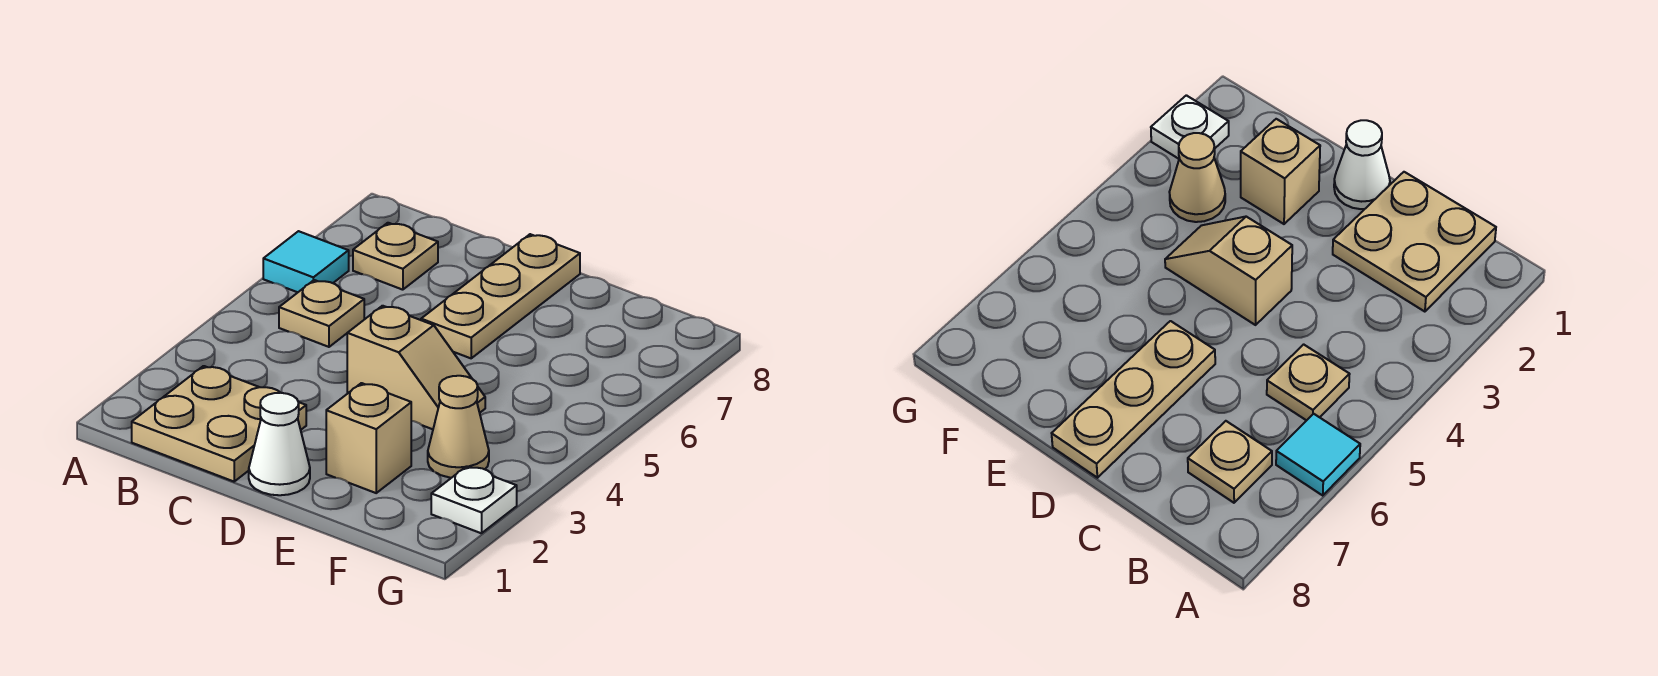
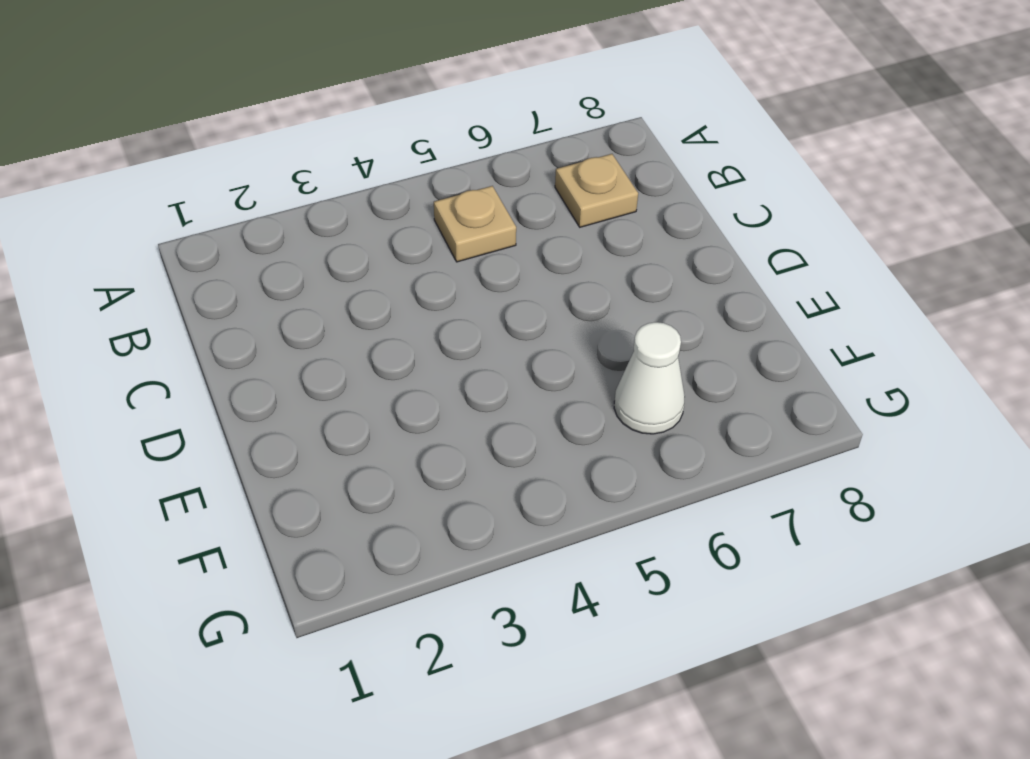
white cone F6 level 1 -> white cone D1 level 1
none -> cyan tile A6 level 1
none -> tan plate B1:C2 level 1

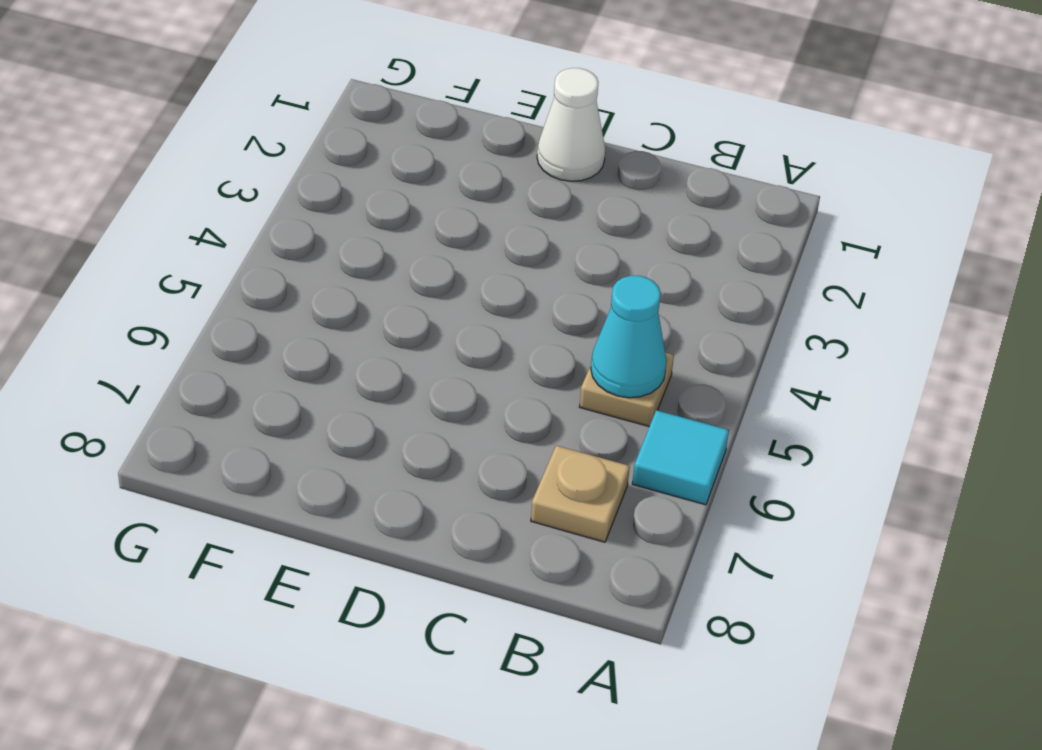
cyan cone B5 level 2 -> none
none -> tan plate B1:C2 level 1
none -> tan slope D4:E4 level 1 top D

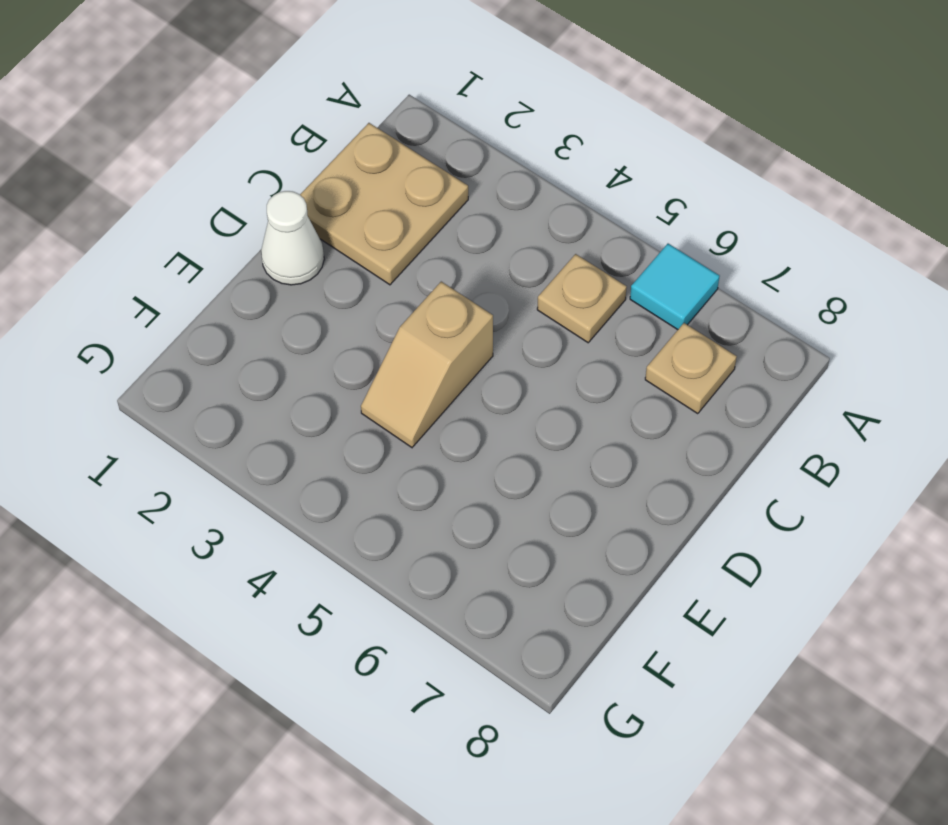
none -> tan plate D6:D8 level 1
none -> tan brick E2 level 1

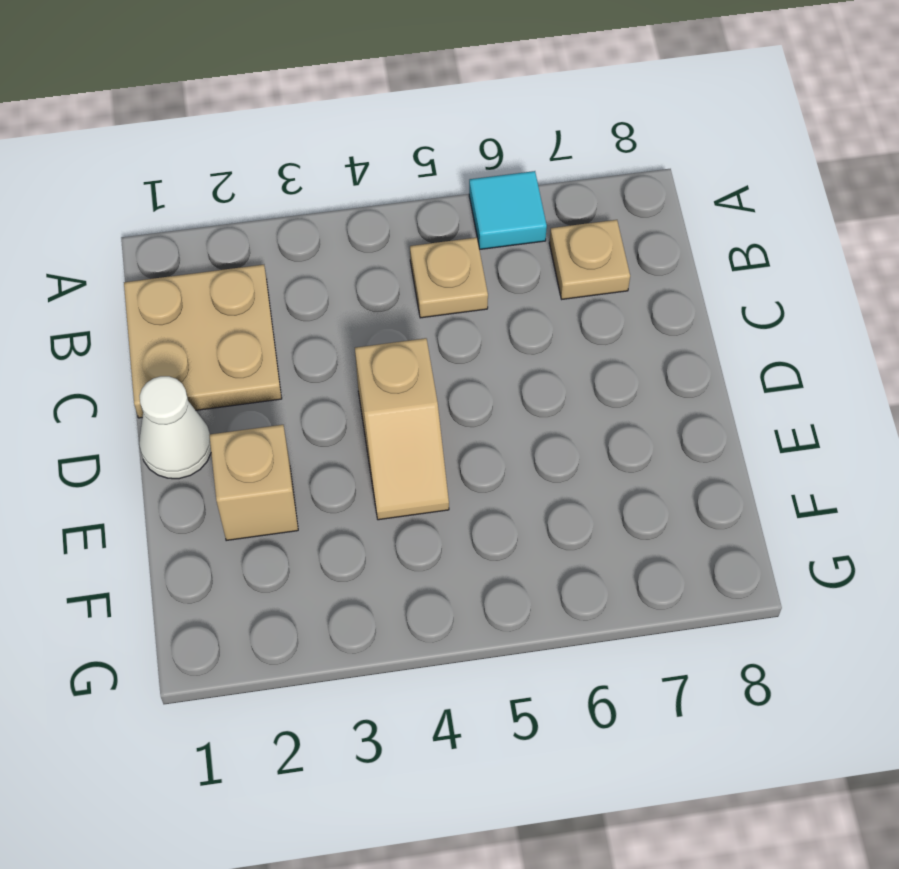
none -> tan plate D6:D8 level 1
none -> tan cone F3 level 1

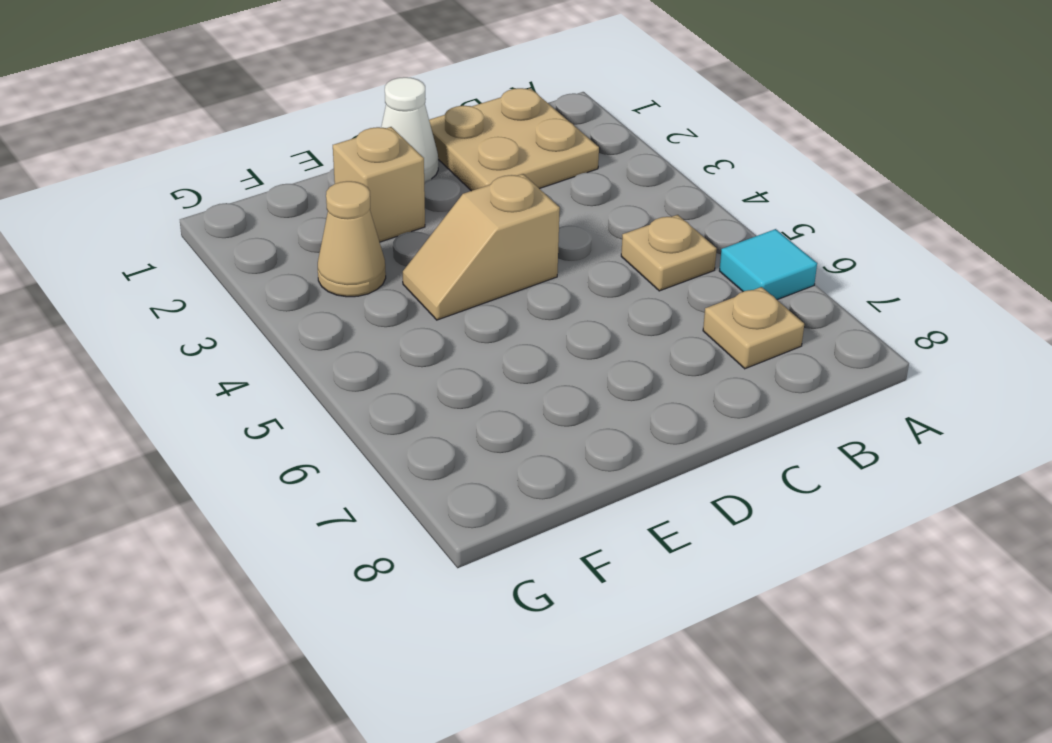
none -> tan plate D6:D8 level 1
none -> white plate G2 level 1

